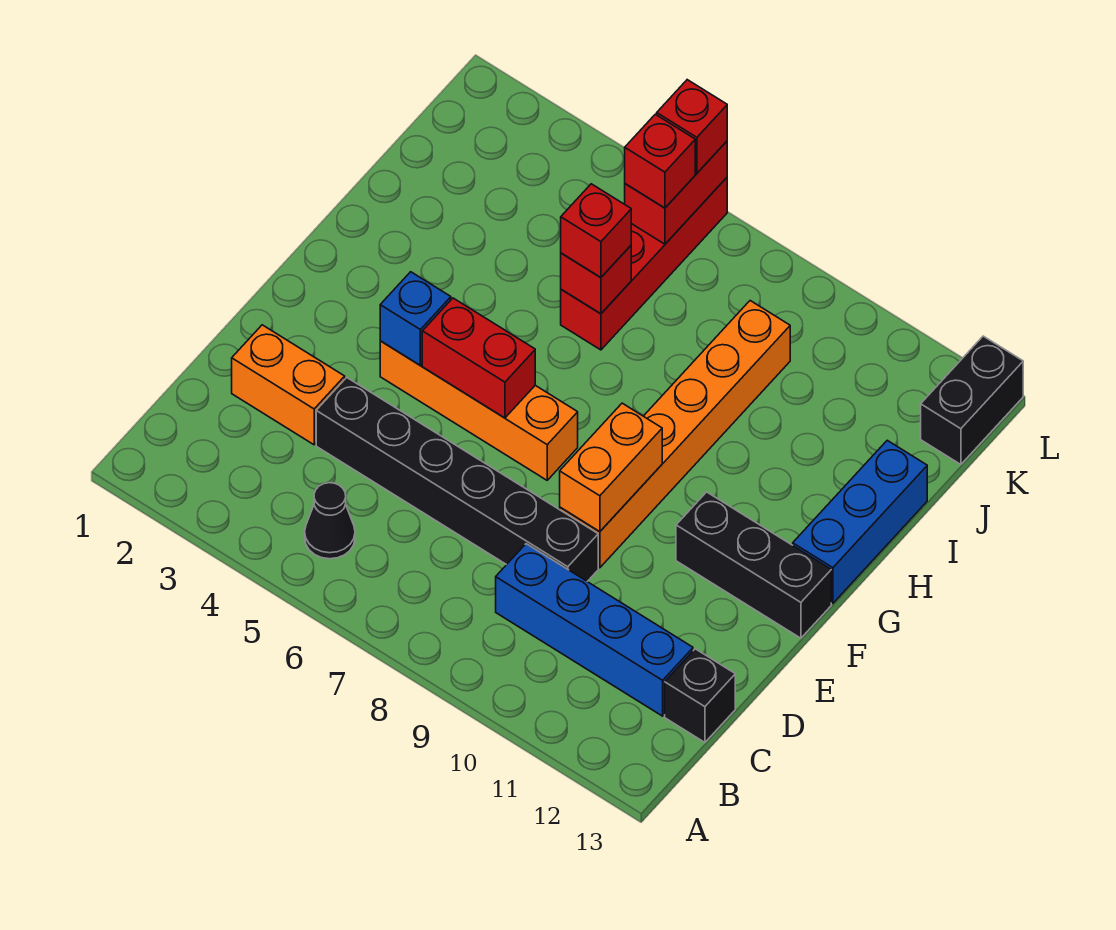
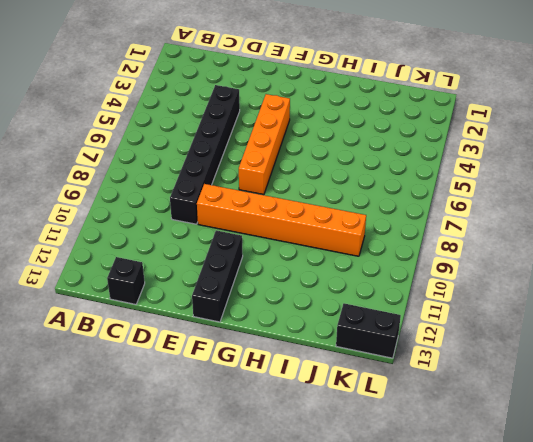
none -> black cone B5 level 1
none -> blue brick C9:C12 level 1
none -> orange brick D2:D3 level 1

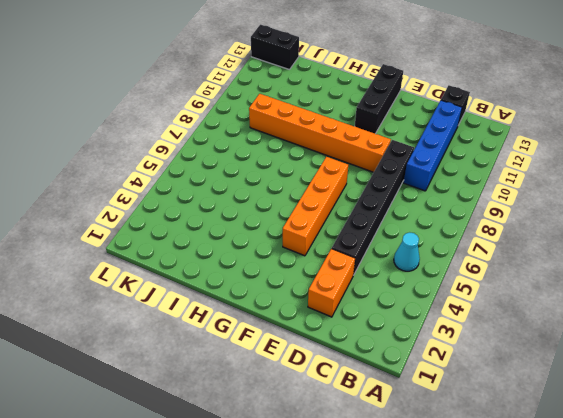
cyan cone B5 level 1 -> black cone B5 level 1
none -> blue brick G13:I13 level 1
none -> red brick I6:L6 level 1
none -> orange brick E9:F9 level 2

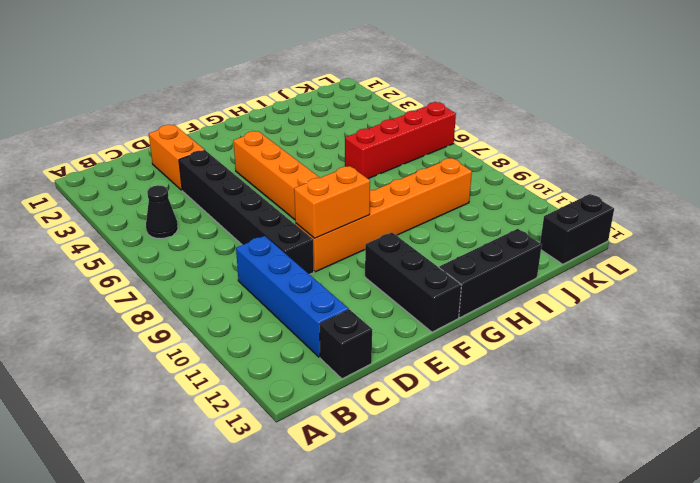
black brick G13:I13 level 1 -> blue brick G13:I13 level 1
none -> blue brick F4 level 2
none -> red brick F5:F6 level 2
none -> red brick I6 level 2

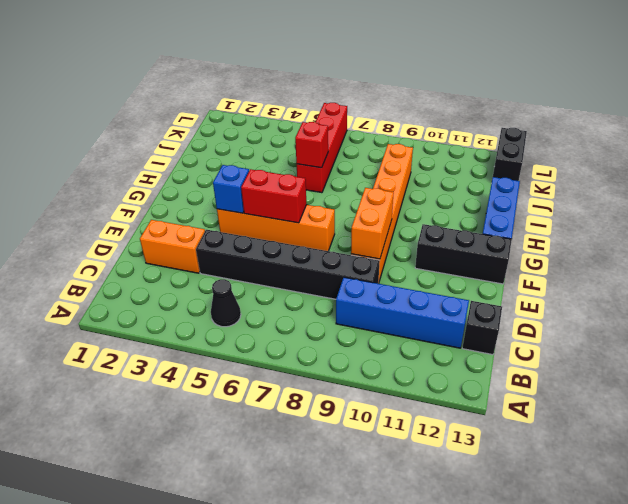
none -> red brick K6:L6 level 2
none -> red brick I6 level 3
none -> red brick K6 level 3

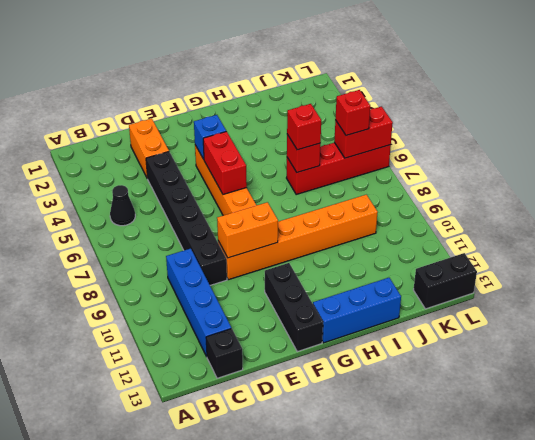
none -> red brick L6 level 3

